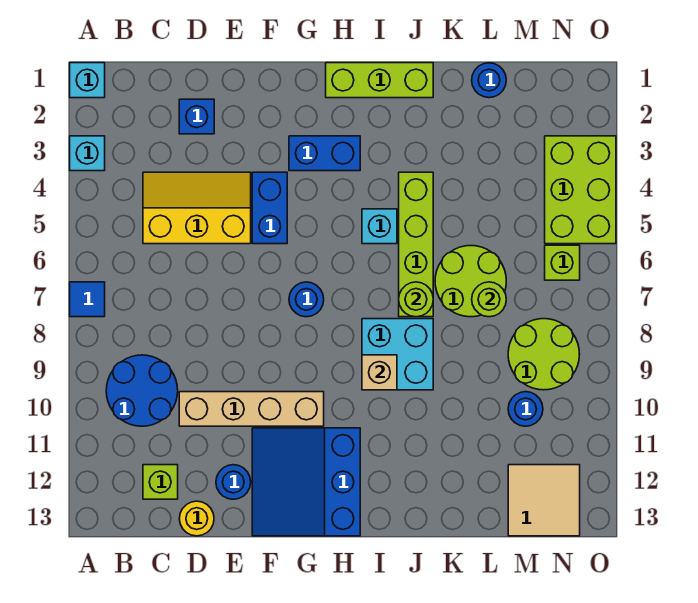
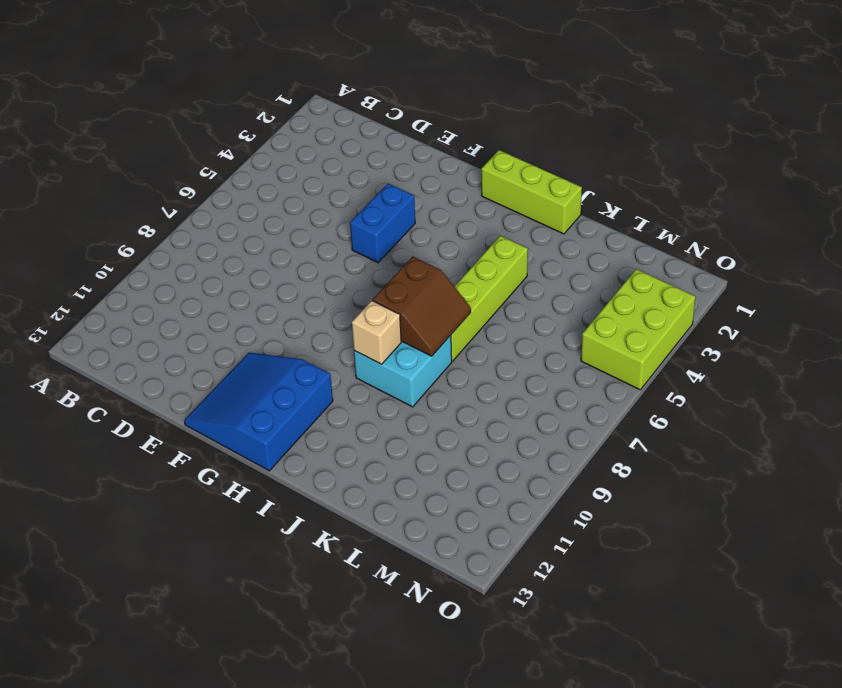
brown slope I7:J8 level 2 top I -> lime round brick J7 level 2
none -> cyan brick A1 level 1
none -> cyan brick A3 level 1
none -> blue tile A7 level 1

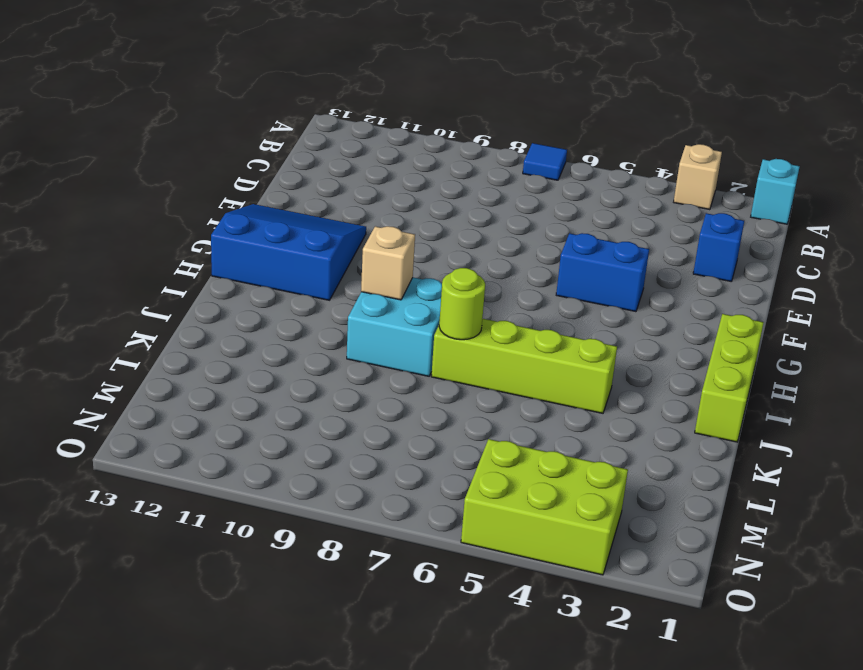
tan brick A3 level 1 -> cyan brick A3 level 1
none -> blue round brick B9:C10 level 1
none -> yellow slope C4:E5 level 1 top 5
none -> lime brick C12 level 1

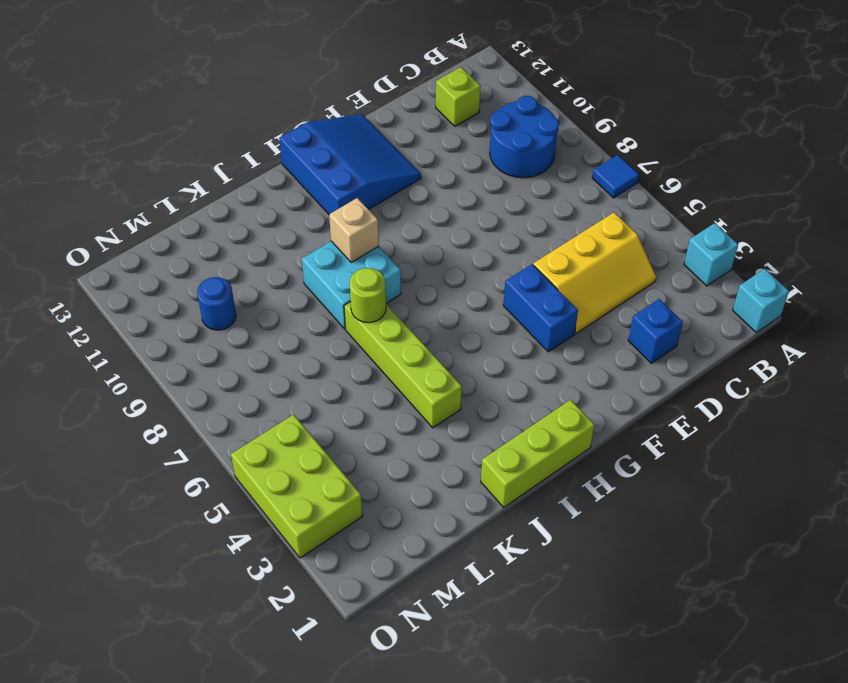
none -> tan brick D10:G10 level 1
none -> yellow round brick D13 level 1
none -> blue round brick E12 level 1

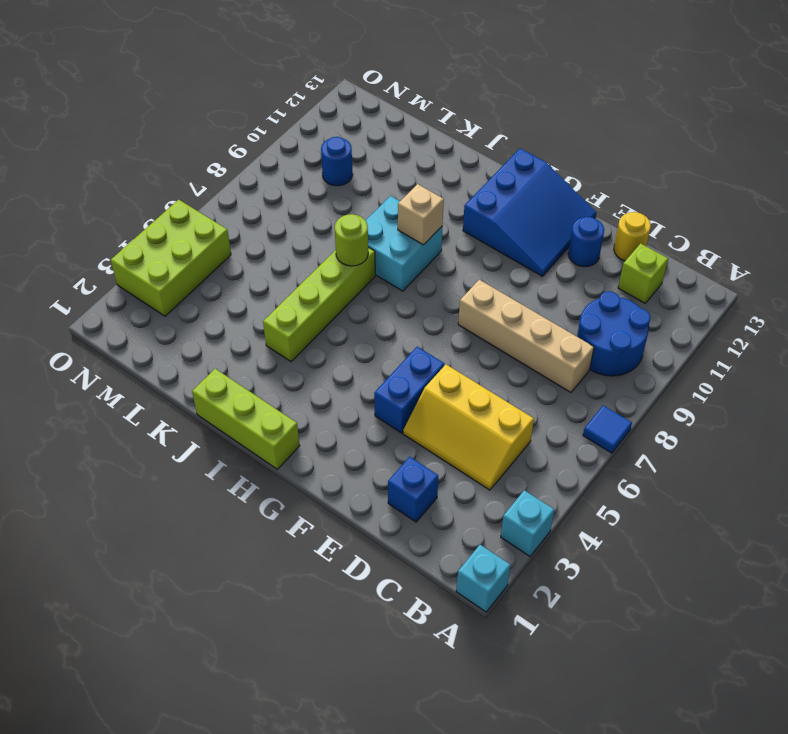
tan brick C8:F8 level 1 -> tan brick D10:G10 level 1
none -> blue brick G3:H3 level 1
none -> blue round brick G7 level 1
none -> cyan brick I5 level 1

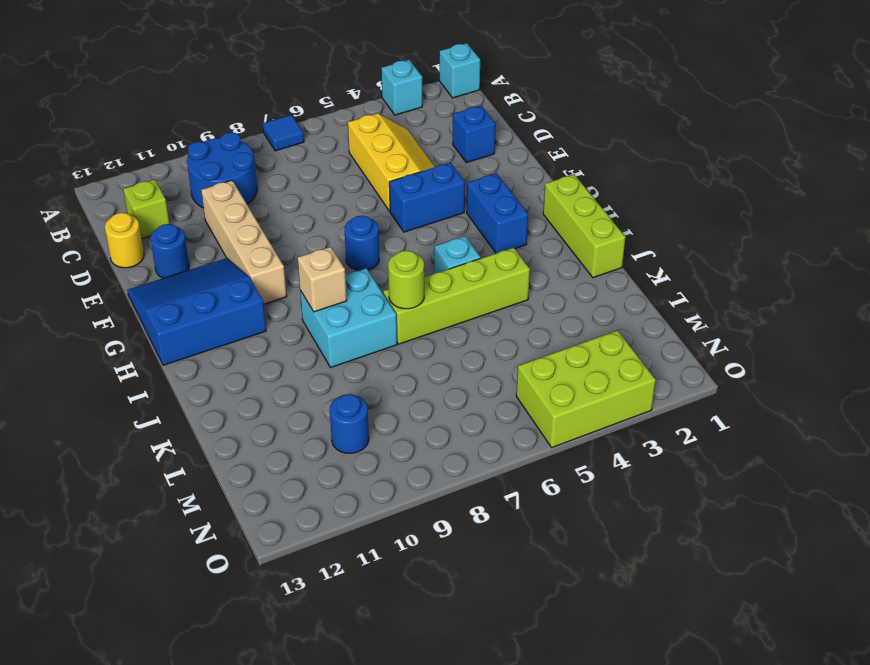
none -> lime round brick K6:L7 level 1
none -> blue round brick L1 level 1
none -> lime round brick M8:N9 level 1

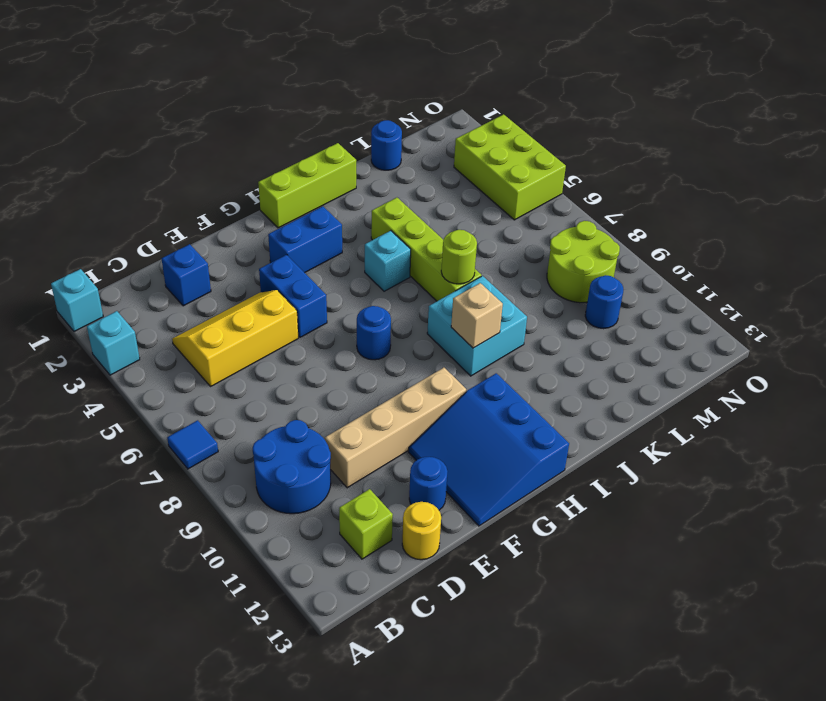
none -> lime round brick K6:L7 level 1
none -> tan tile M12:N13 level 1
none -> lime brick N6 level 1

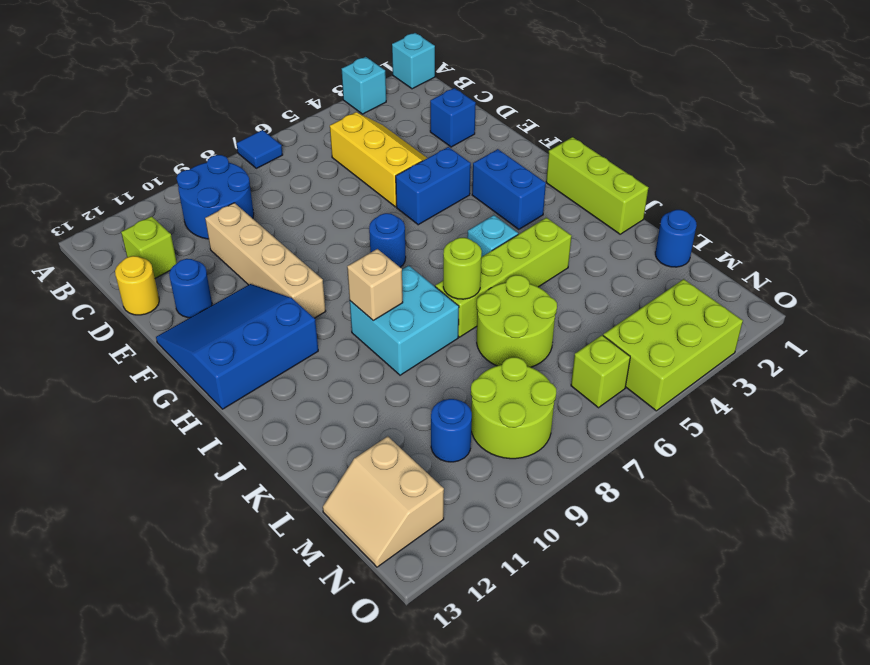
tan slope M12:N13 level 1 top 12 -> tan tile M12:N13 level 1
none -> lime round brick L7 level 2

